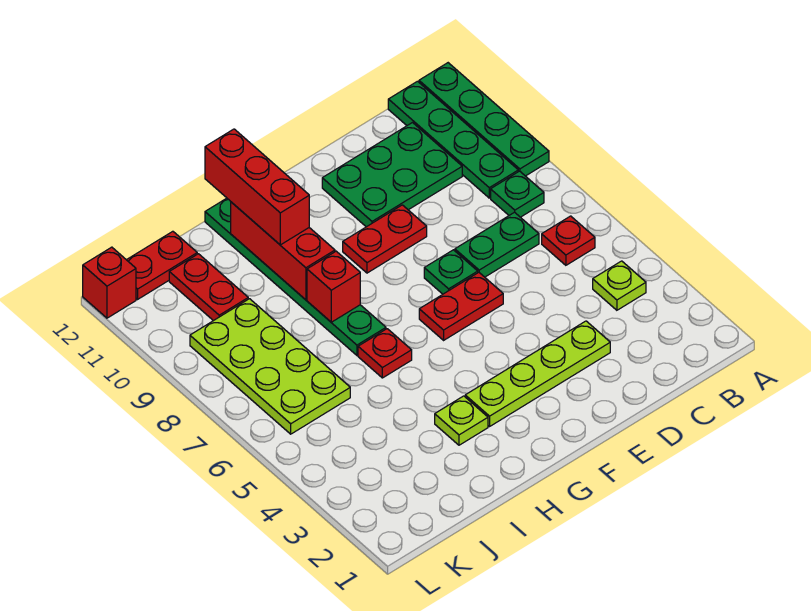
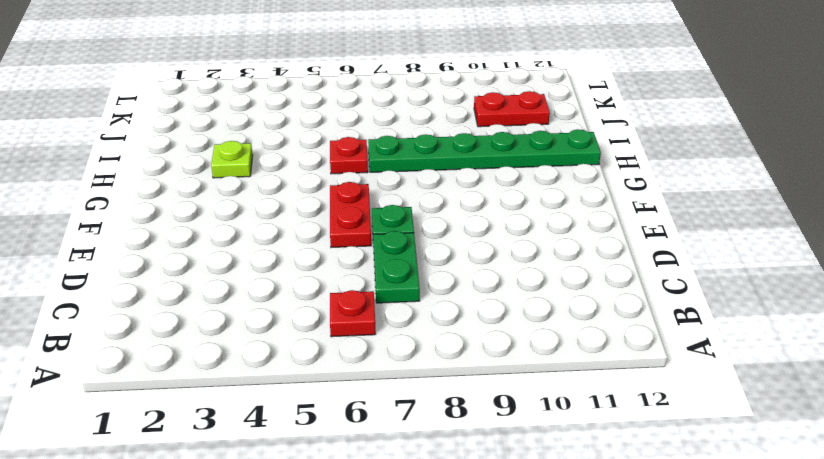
none -> green plate A9:A12 level 1
none -> lime plate B4 level 1
none -> green plate B8 level 1

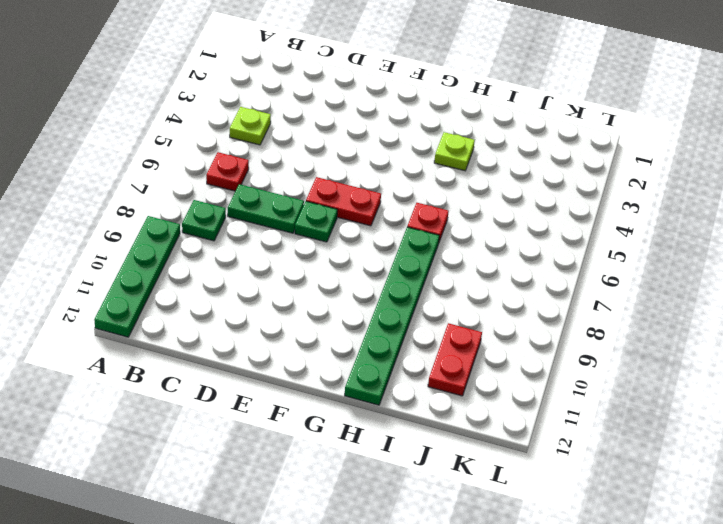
none -> green plate B9:B12 level 1
none -> green plate C10:E11 level 1
none -> lime plate D3:G3 level 1

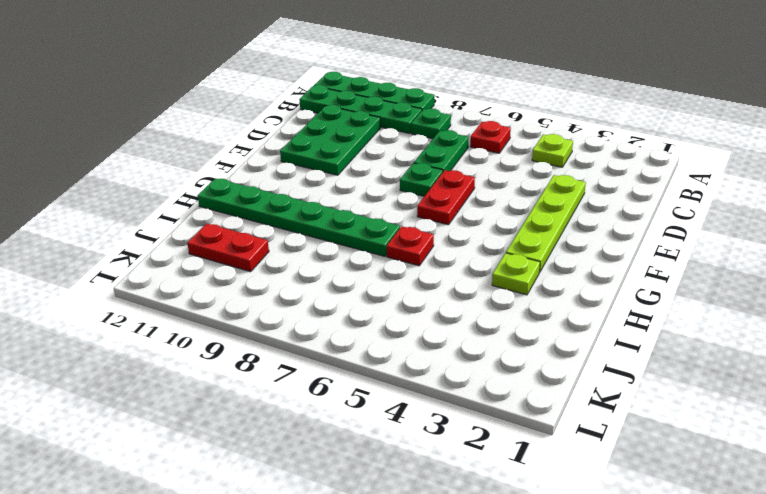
none -> red plate E9:F9 level 1
none -> lime plate J6:K9 level 1
none -> red plate J12:K12 level 1

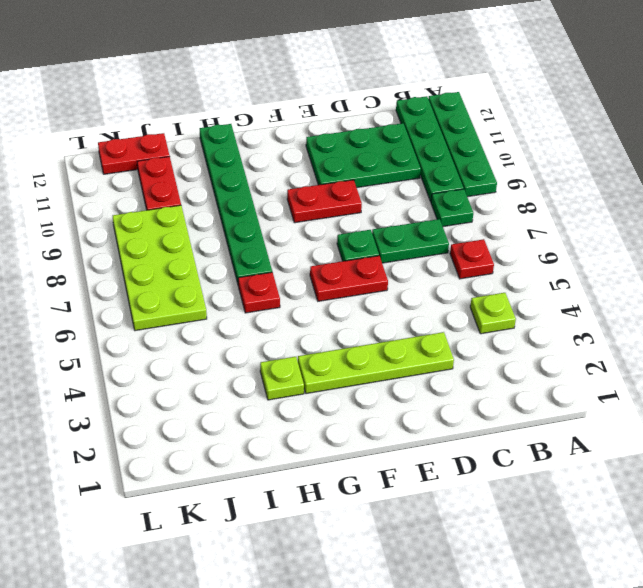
none -> red brick L12 level 1
none -> red brick H8 level 2
none -> red brick H9:H11 level 2

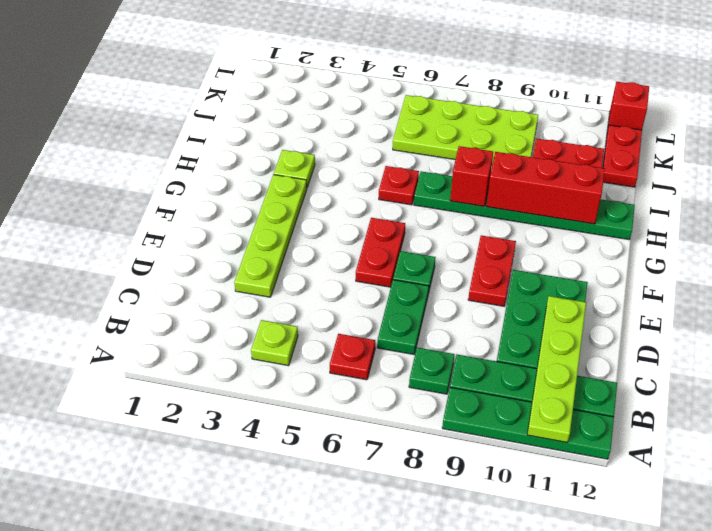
lime plate A11:D11 level 2 -> none
none -> red brick H10:H12 level 3

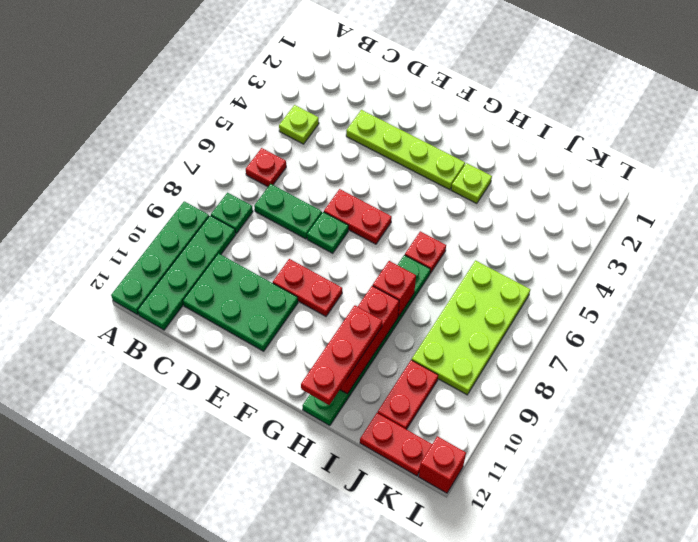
red plate H10:H12 level 3 -> red brick H10:H12 level 3

